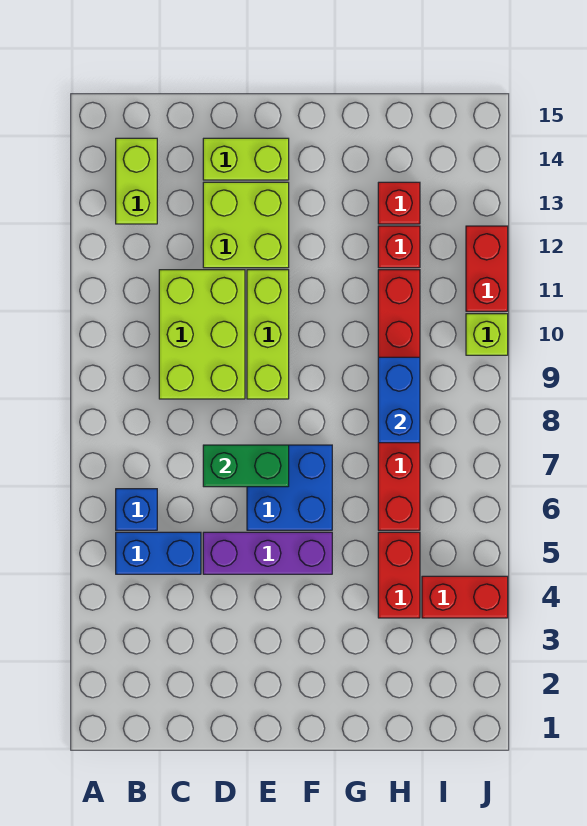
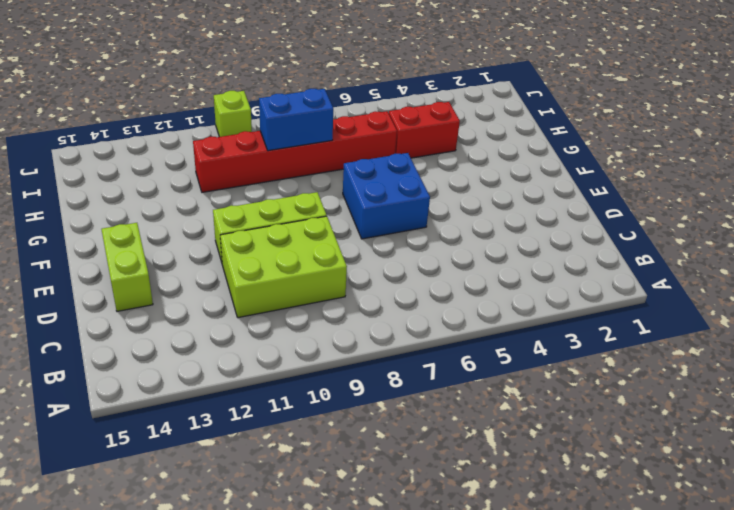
none -> blue brick B5:C5 level 1
none -> blue brick B6 level 1
none -> lime brick B13:B14 level 1

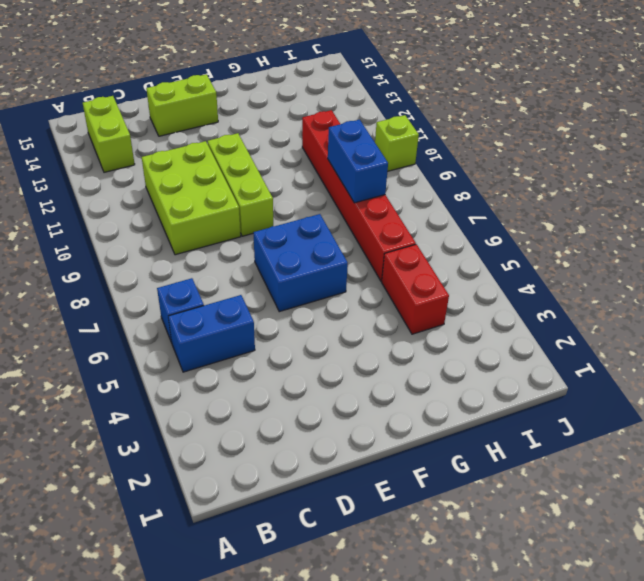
none -> purple brick D5:F5 level 1
none -> lime brick D12:E13 level 1
none -> red brick H12 level 1

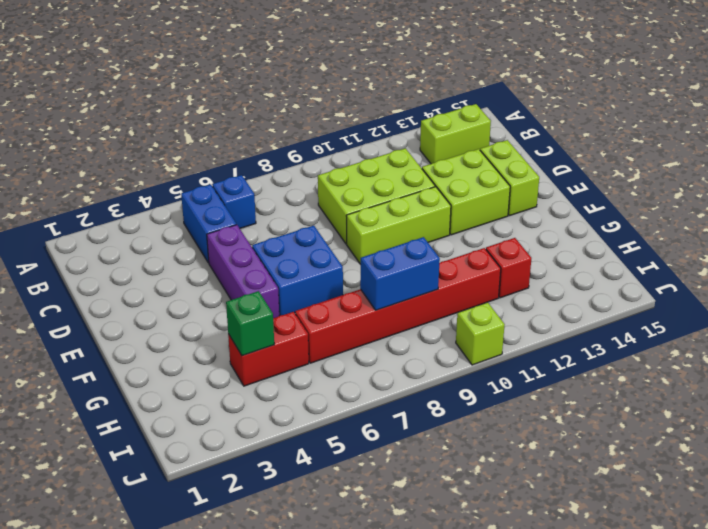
green brick H4 level 2 -> none
none -> red brick H13 level 1
none -> red brick I4:J4 level 1
none -> red brick J11:J12 level 1

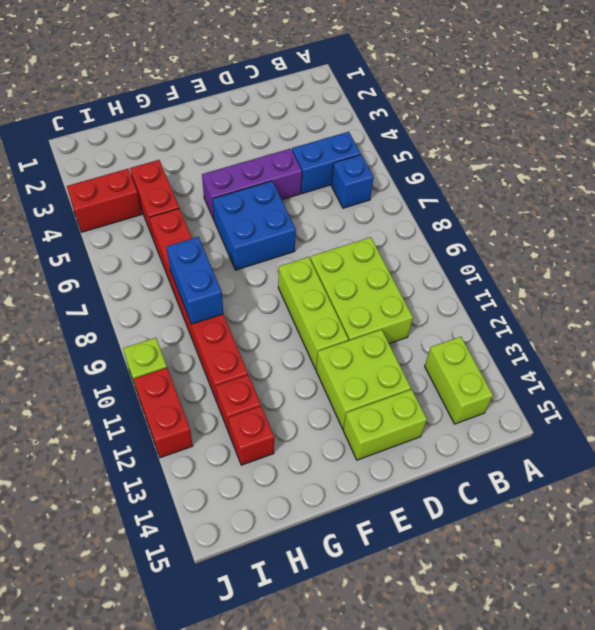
none -> green brick D7:E7 level 2

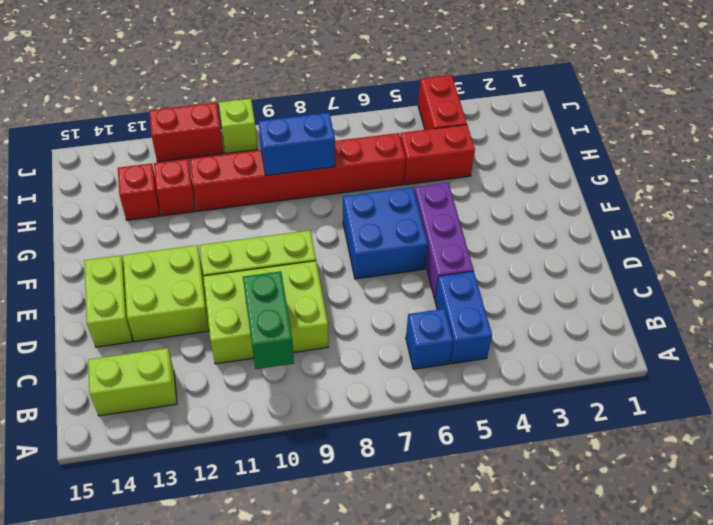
green brick B10:C10 level 2 -> green brick D7:E7 level 2

